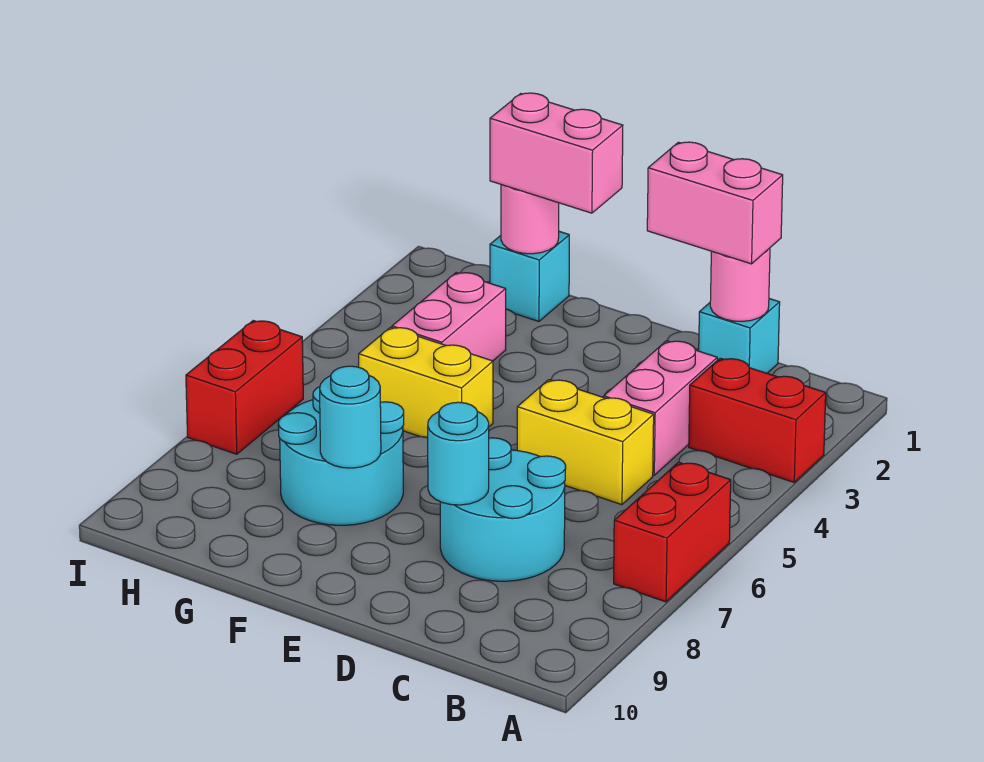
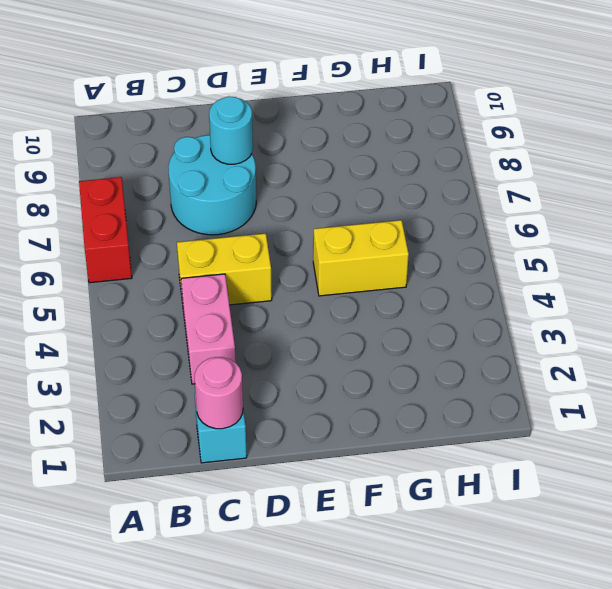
none -> red brick A3:B3 level 1
none -> cyan round brick F7:G8 level 1
none -> cyan brick G1 level 1

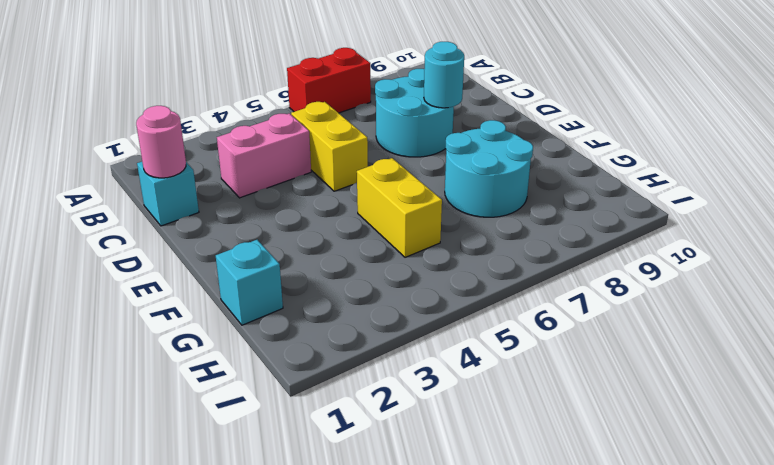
none -> red brick A3:B3 level 1
none -> pink brick G3:G4 level 1
none -> red brick I6:I7 level 1

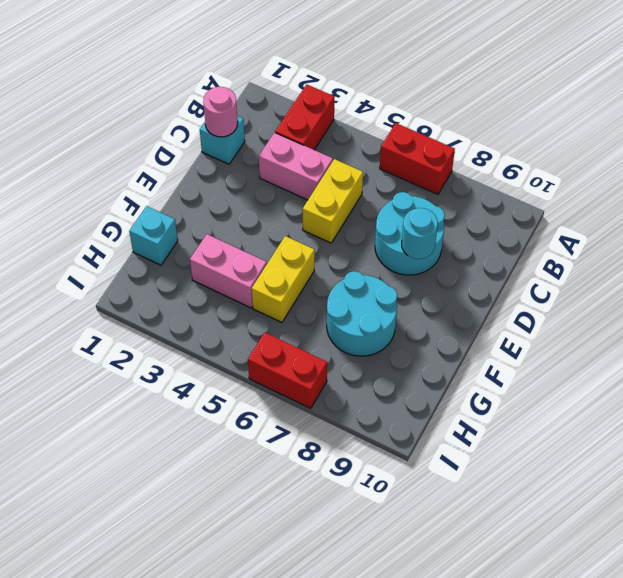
none -> cyan round brick F8 level 2
none -> pink round brick G1 level 2
none -> pink brick C1:D1 level 3

